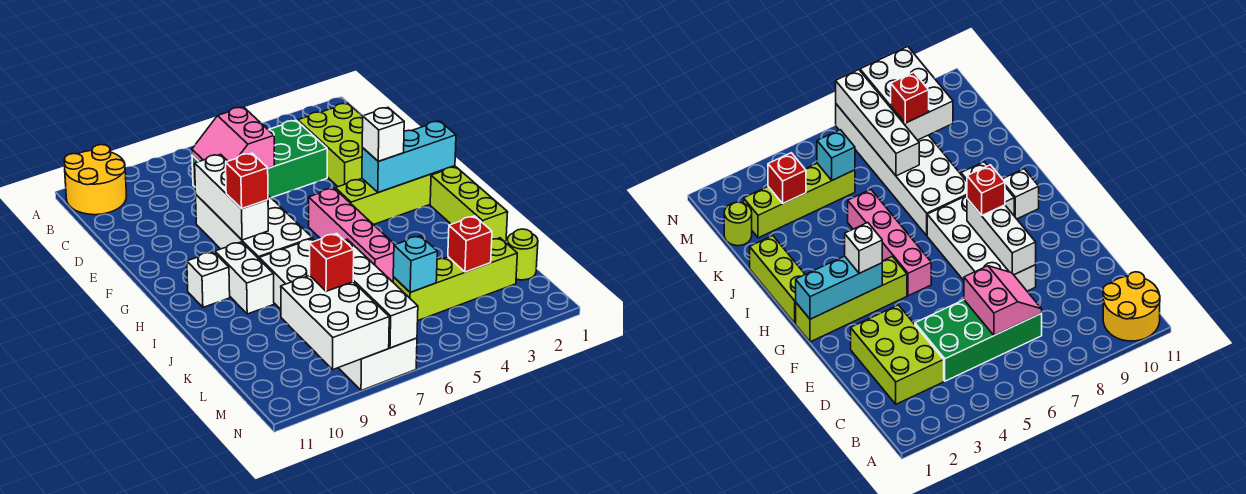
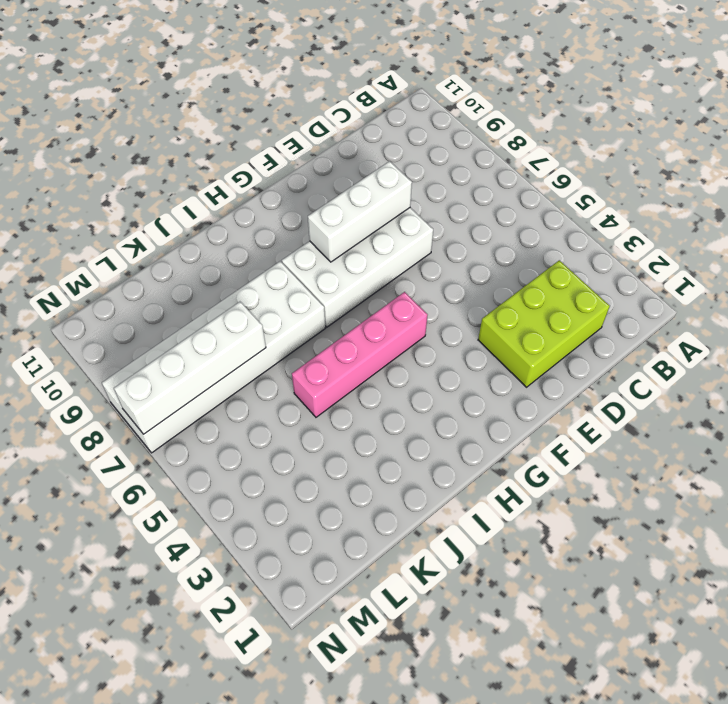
none -> yellow round brick A10:B11 level 1
none -> green brick C4:D7 level 1
none -> lime brick G1:G4 level 1

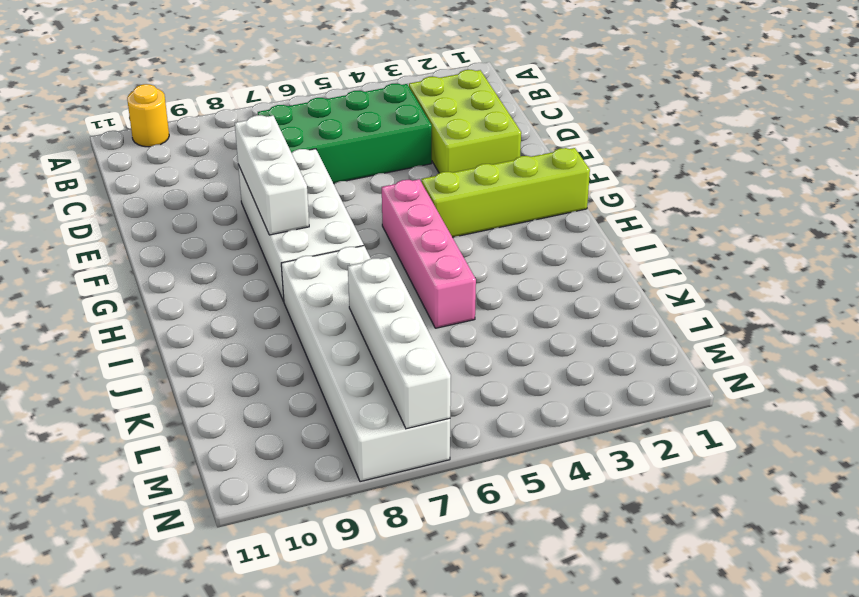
yellow round brick A10 level 1 -> yellow round brick A10:B11 level 1
none -> lime brick H1:J1 level 1
none -> white brick H9:I9 level 1
none -> white brick H10 level 1

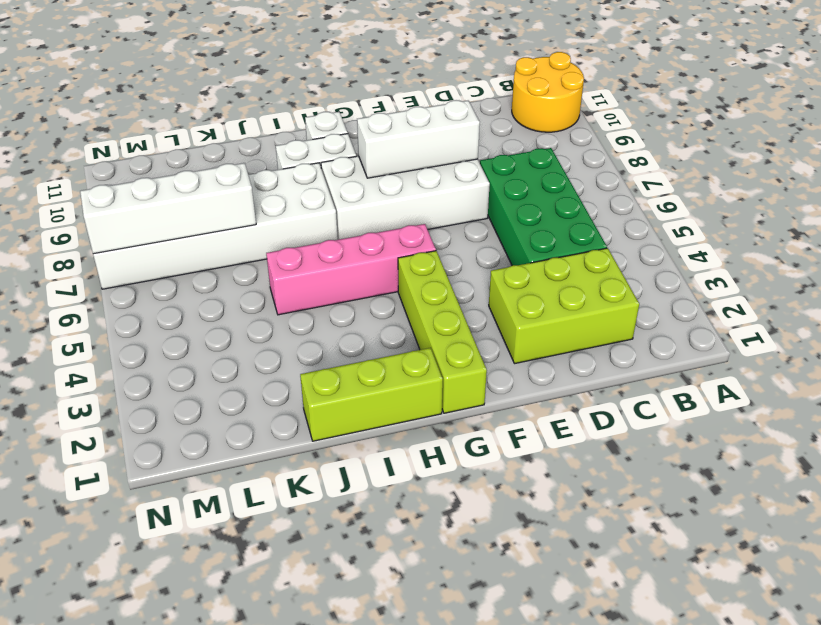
none -> lime round brick L1 level 1
none -> lime brick L2:L5 level 1
none -> pink slope C6:D7 level 2 top 6

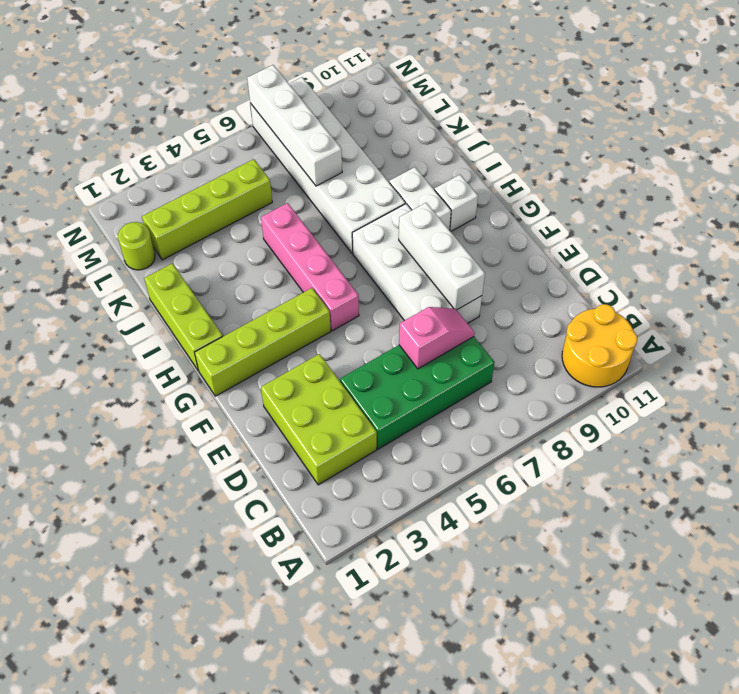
pink slope D6:D7 level 2 top 6 -> pink slope C6:D7 level 2 top 6
none -> cyan brick G1:G3 level 2
none -> red brick L3 level 2
none -> cyan brick L5 level 2

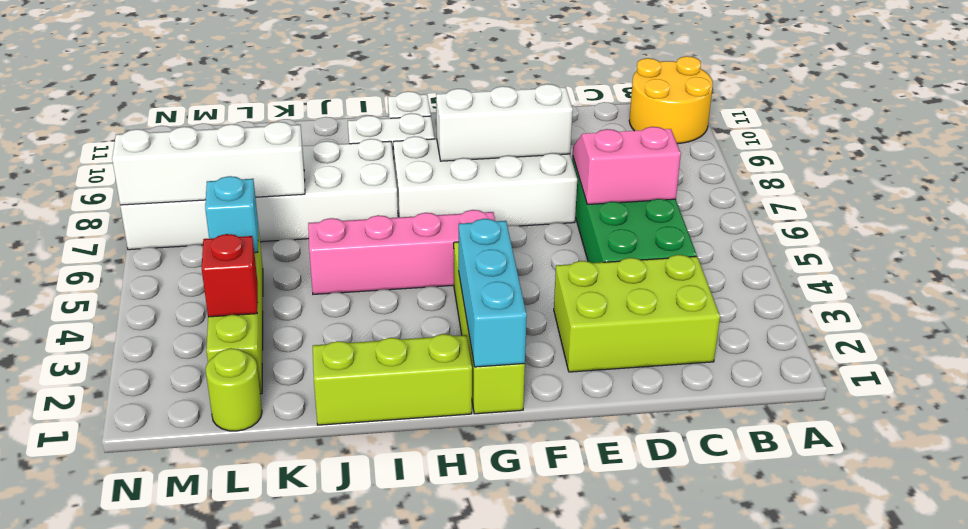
none -> white brick L8:N9 level 2
none -> white brick G3 level 3
none -> red brick G8 level 3

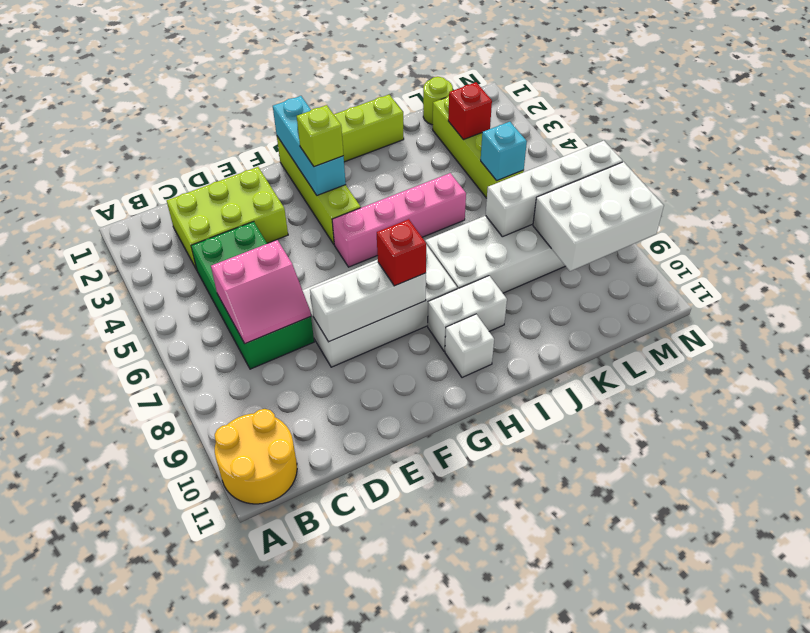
lime brick G3 level 3 -> white brick G3 level 3
none -> red brick L8 level 3

